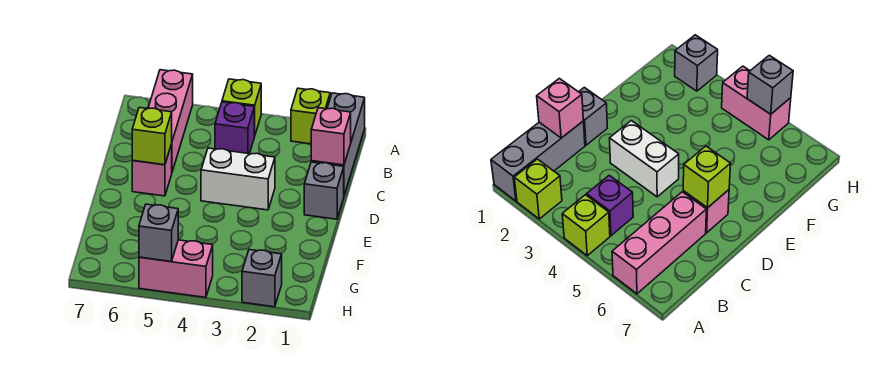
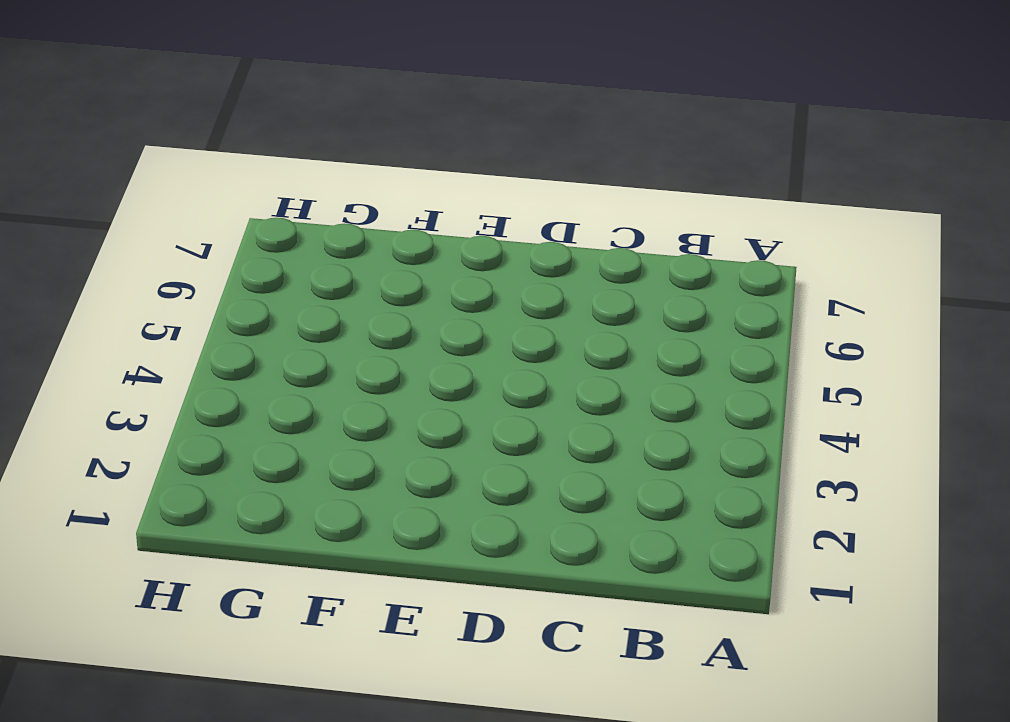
none -> grey brick A1:C1 level 1
none -> lime brick A2 level 1
none -> lime brick A4 level 1

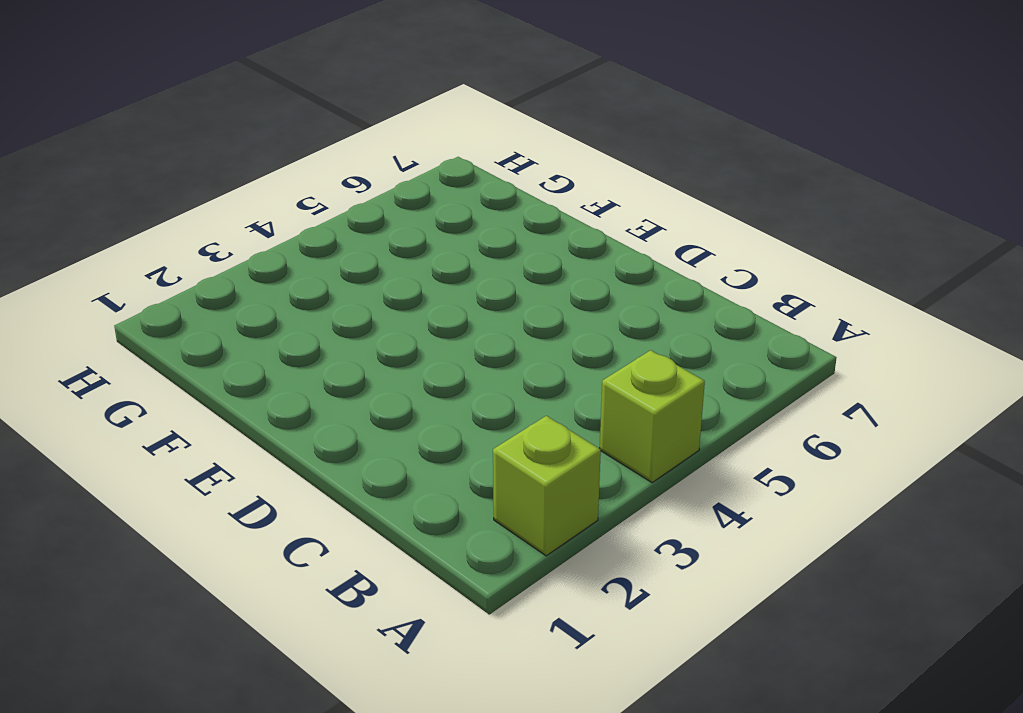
none -> grey brick A1:C1 level 1
none -> pink brick A6:C6 level 1
none -> purple brick B4 level 1

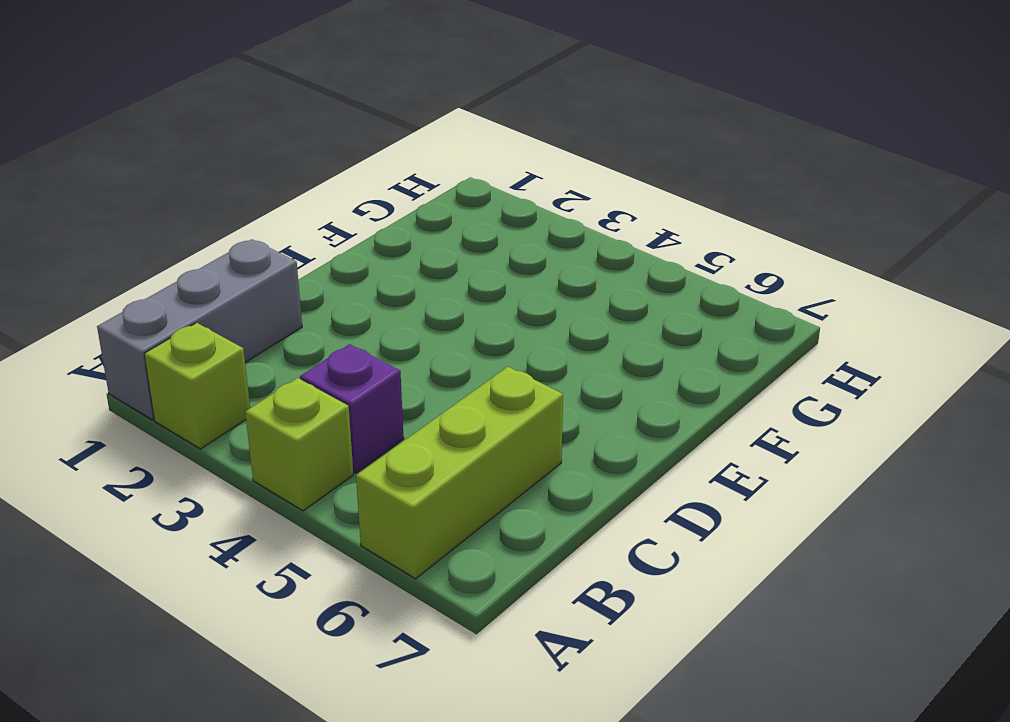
lime brick A6:C6 level 1 -> pink brick A6:C6 level 1
none -> grey brick D1 level 1
none -> white brick D3:D4 level 1
none -> pink brick D6 level 1

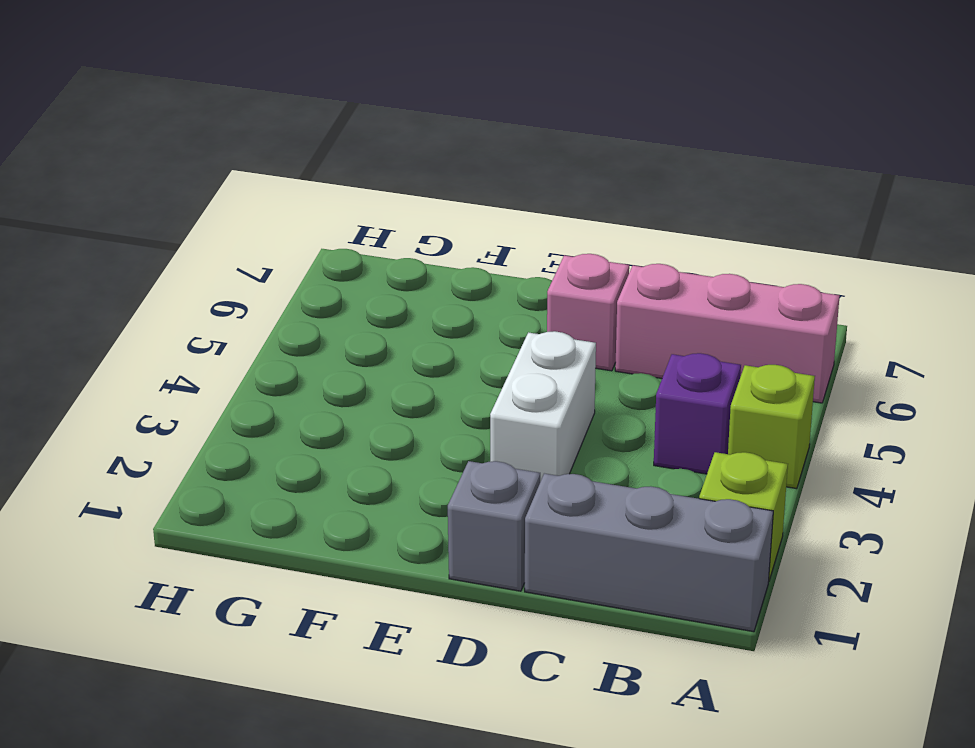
none -> grey brick H2 level 1
none -> pink brick H4:H5 level 1
none -> pink brick C1 level 2

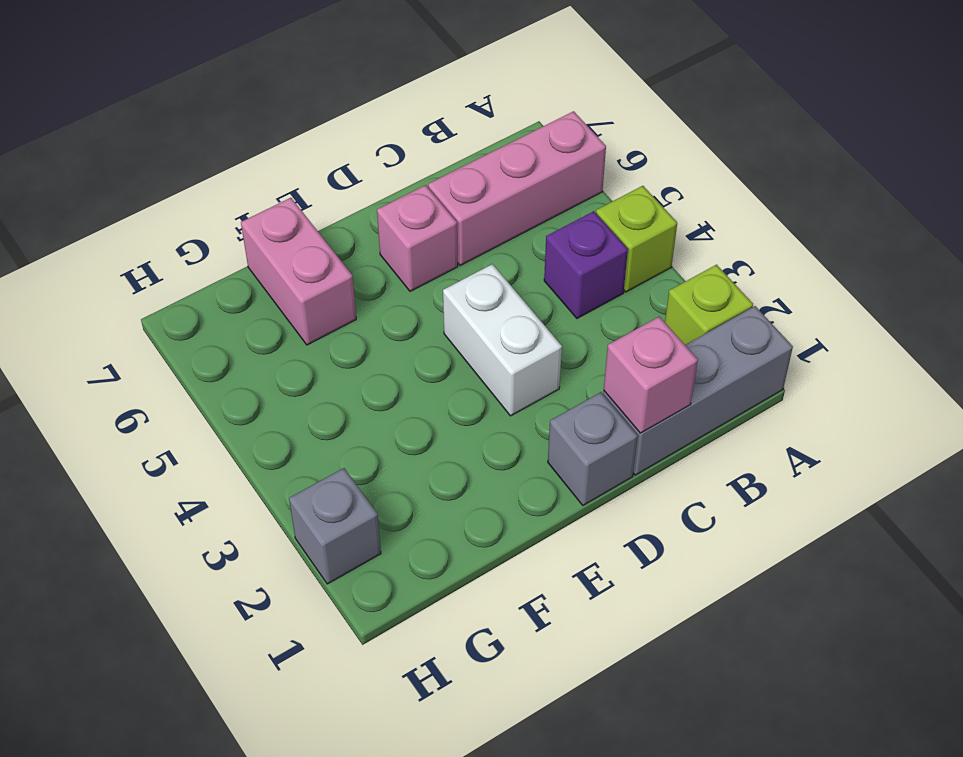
pink brick F6:F7 level 1 -> pink brick H4:H5 level 1
none -> lime brick D6 level 2
none -> grey brick H5 level 2

